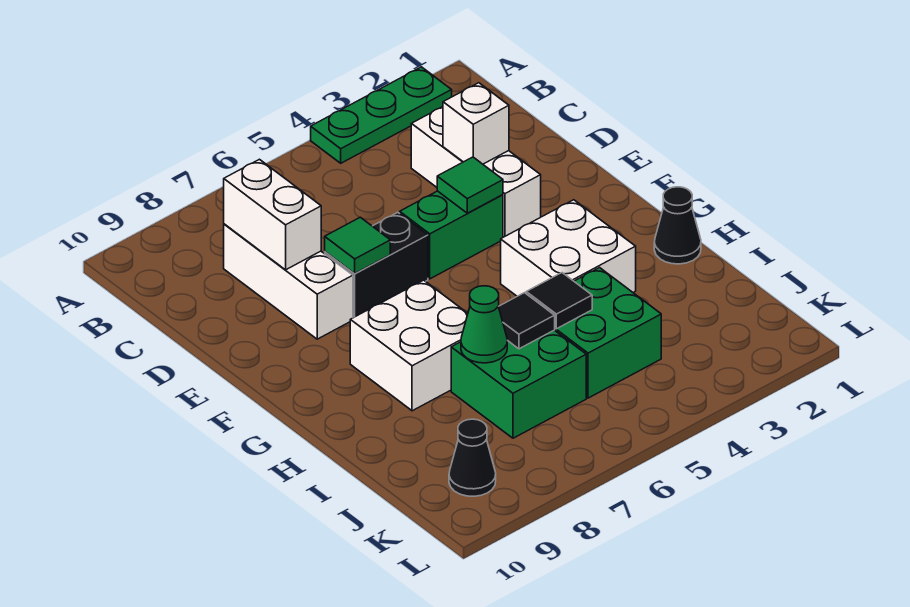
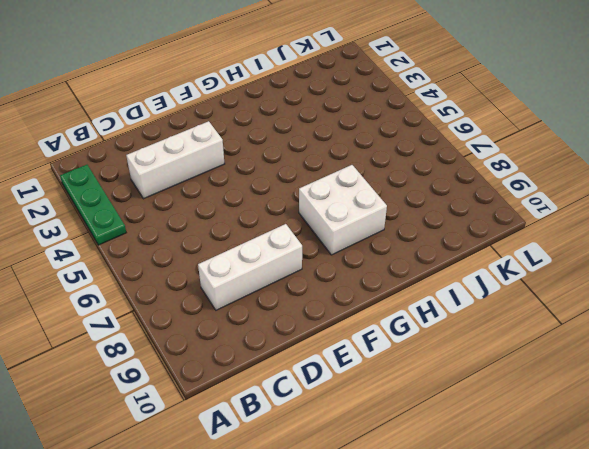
none -> green brick E4:E5 level 1
none -> black brick E6:E7 level 1
none -> white brick G3:H4 level 1

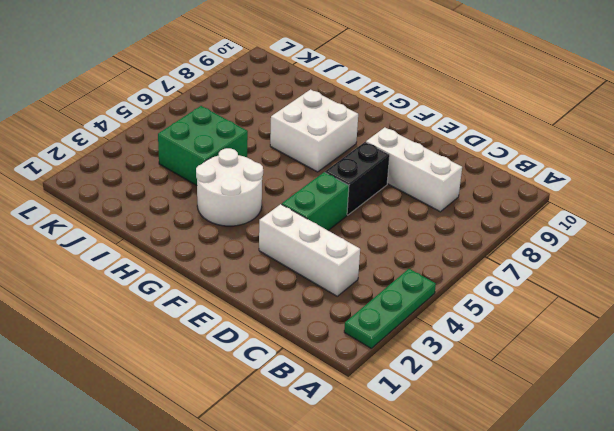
white round brick G3:H4 level 1 -> white brick G3:H4 level 1
none -> black cone H1 level 1
none -> green brick I6:J7 level 1
none -> black cone K9 level 1

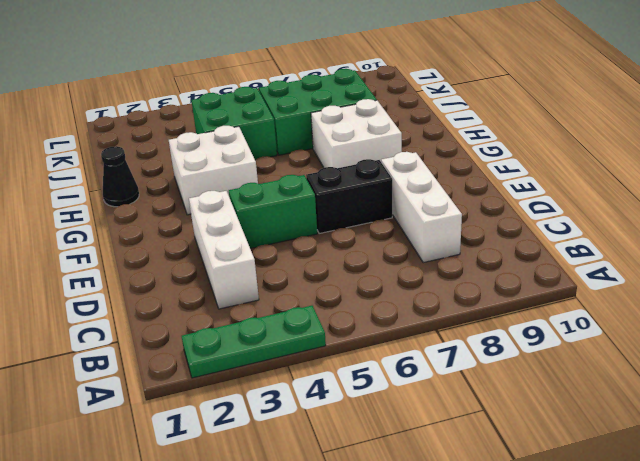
green brick I6:J8 level 1 -> green brick I6:J7 level 1
none -> black cone K9 level 1
none -> white brick C8:D8 level 2
none -> white brick D3 level 2

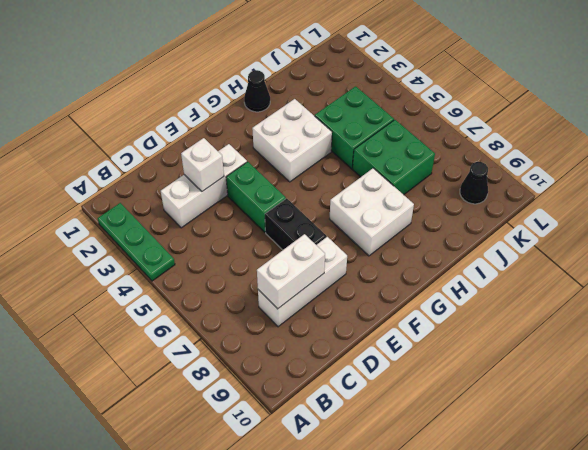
none -> green tile E4 level 2
none -> green tile E7 level 2
none -> black tile I5 level 2

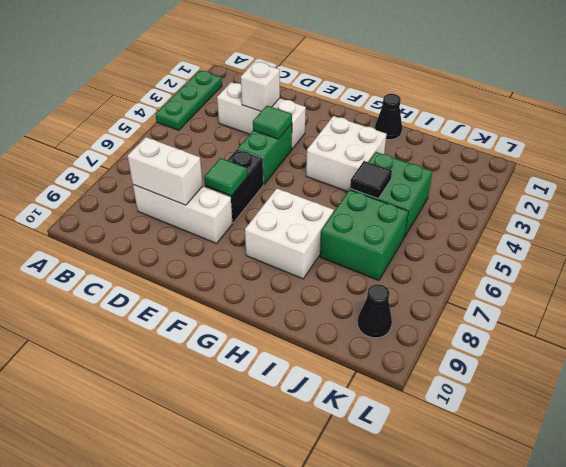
none -> black tile I6 level 2
none -> green cone I7 level 2

